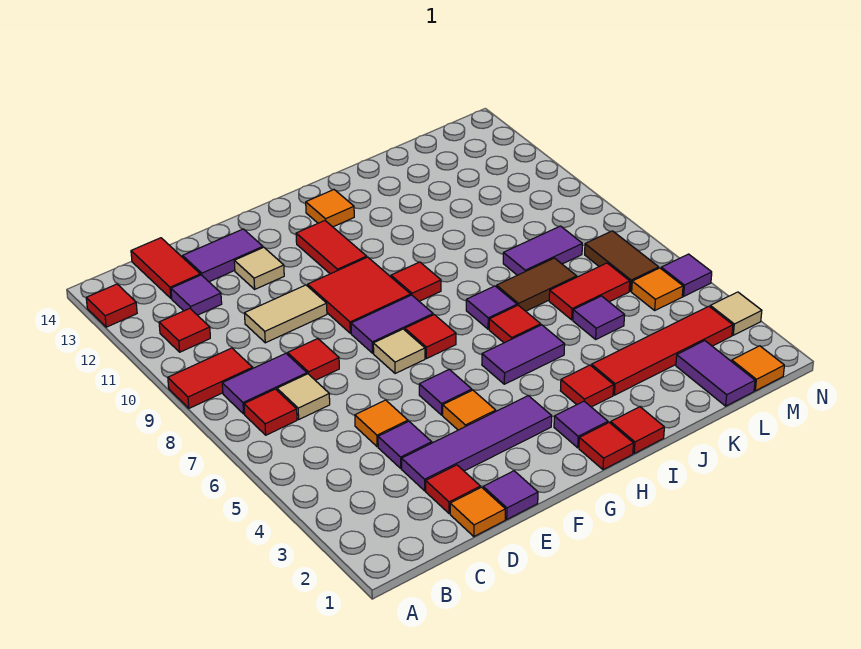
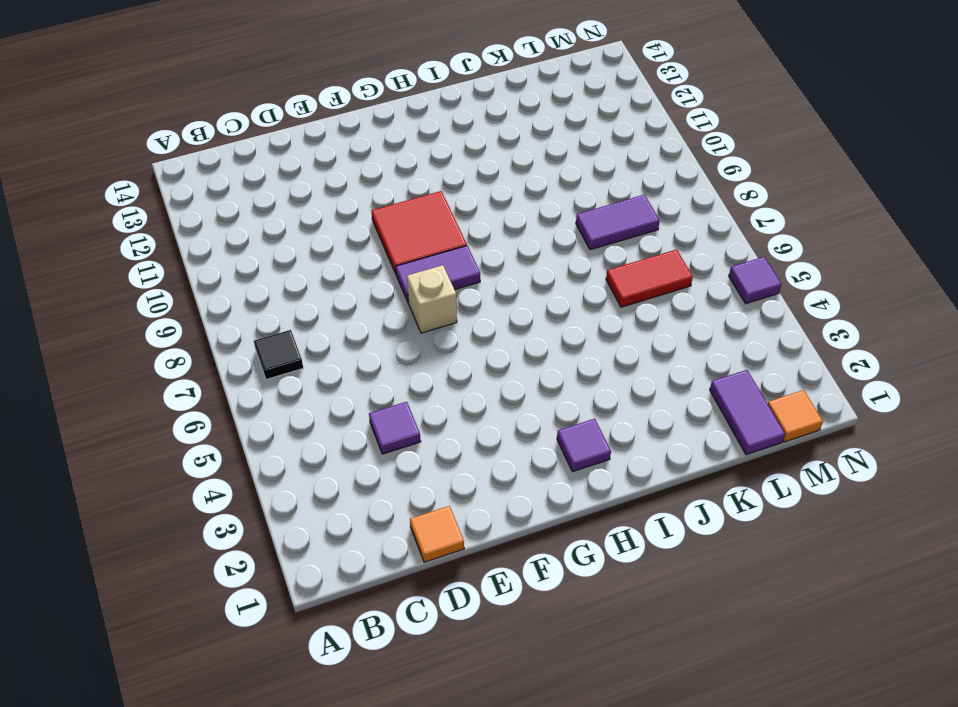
black tile B7 level 1 -> red tile B7 level 1
tan brick F7 level 1 -> tan tile F7 level 1
none -> red tile A9:B9 level 1
none -> red tile A13 level 1
none -> purple tile B8:C8 level 1
none -> red tile B11 level 1

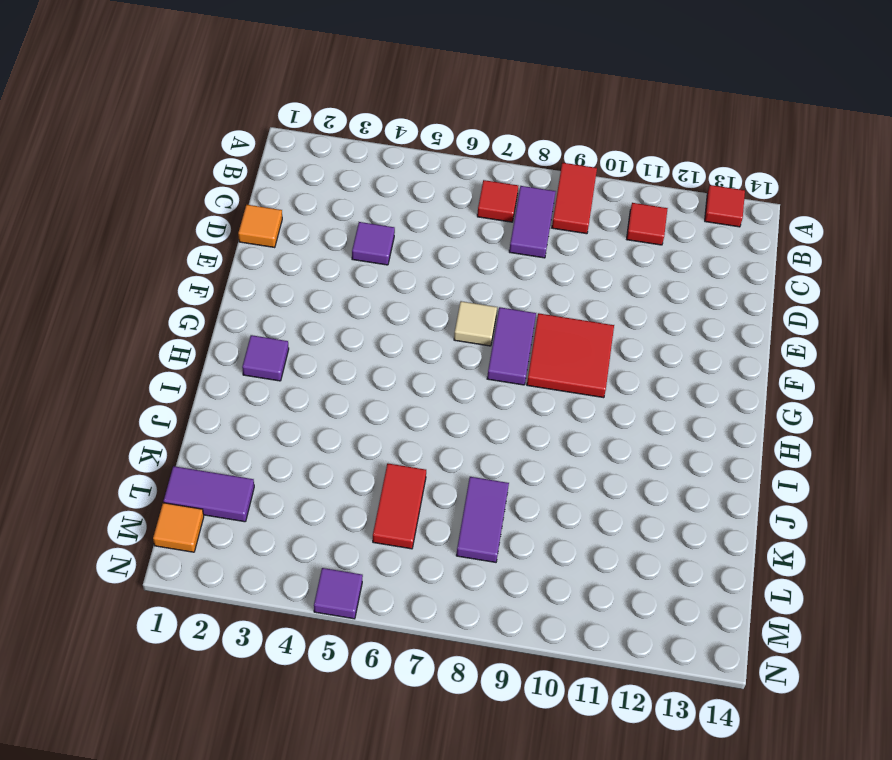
none -> tan tile C7 level 1
none -> purple tile C12 level 1
none -> red tile C13:C14 level 1
none -> red tile D2 level 1

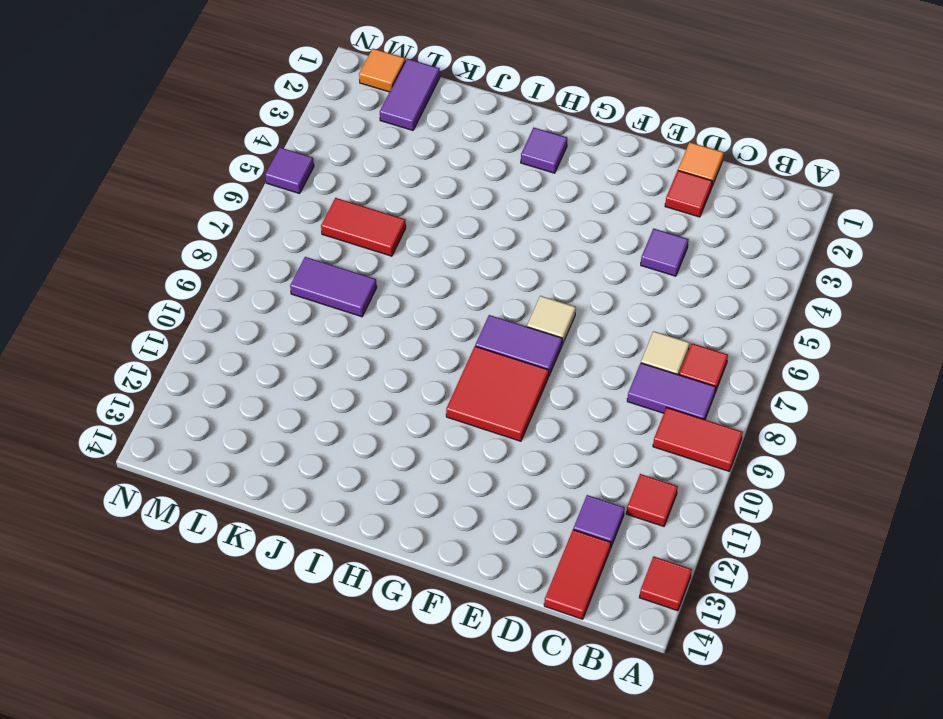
none -> purple tile D3:G3 level 1
none -> orange tile D5 level 1
none -> red tile D8 level 1
none -> tan tile D10:E10 level 1

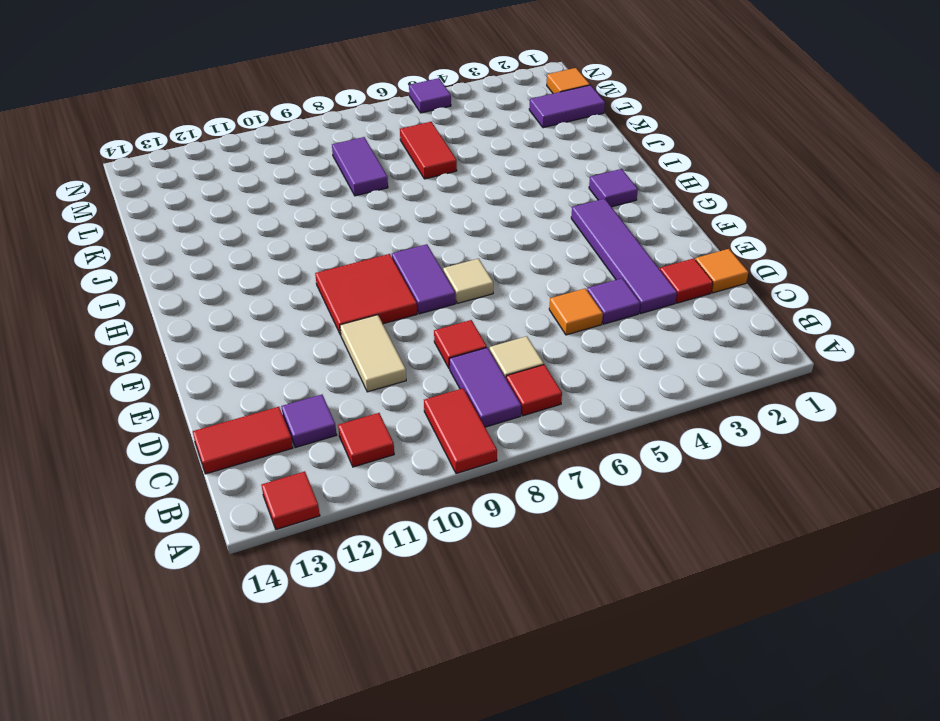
none -> purple tile D13:E13 level 1
none -> purple tile E1 level 1
none -> tan tile E12 level 1
none -> orange tile F4 level 1

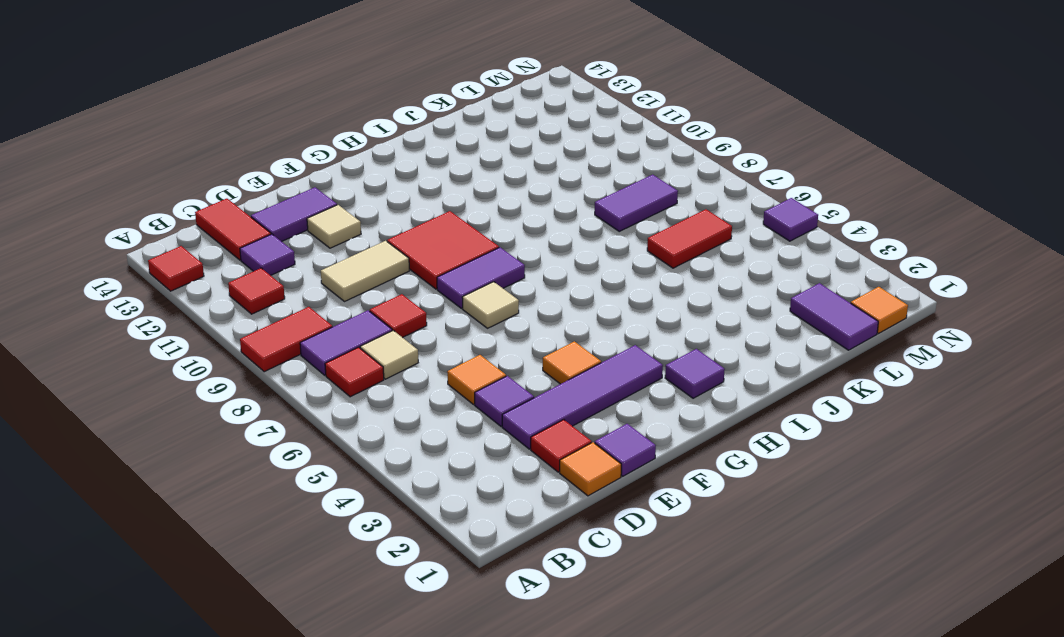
none -> purple tile F5 level 1
none -> red tile G7 level 1
none -> red tile G11:G12 level 1
none -> red tile H1 level 1

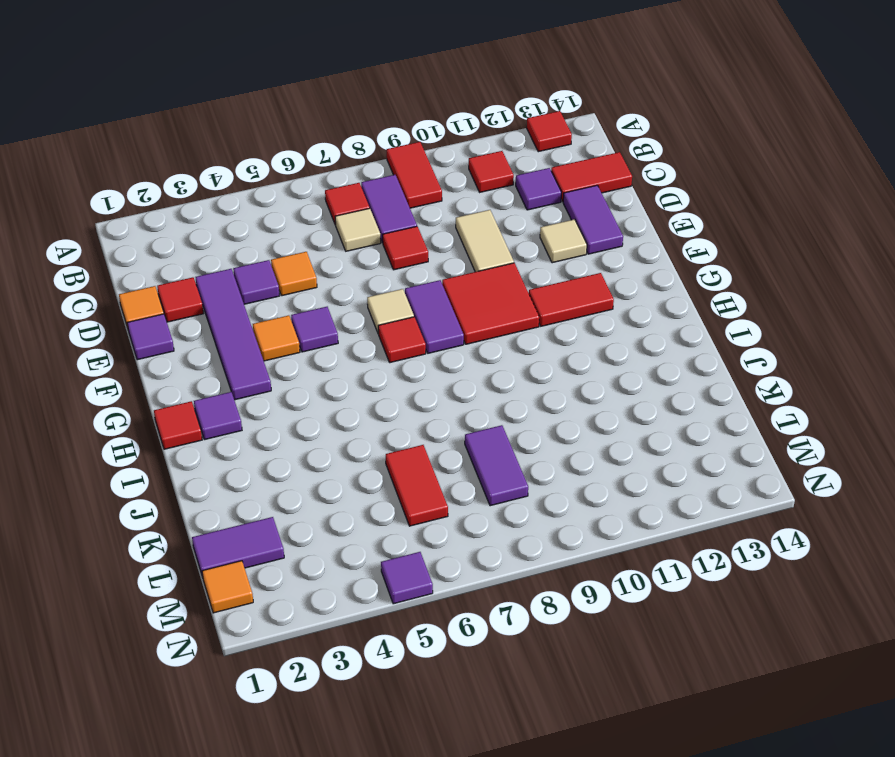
none -> purple tile H5:I5 level 1
none -> red tile H9 level 1
none -> orange tile H13 level 1
none -> red tile I1 level 1

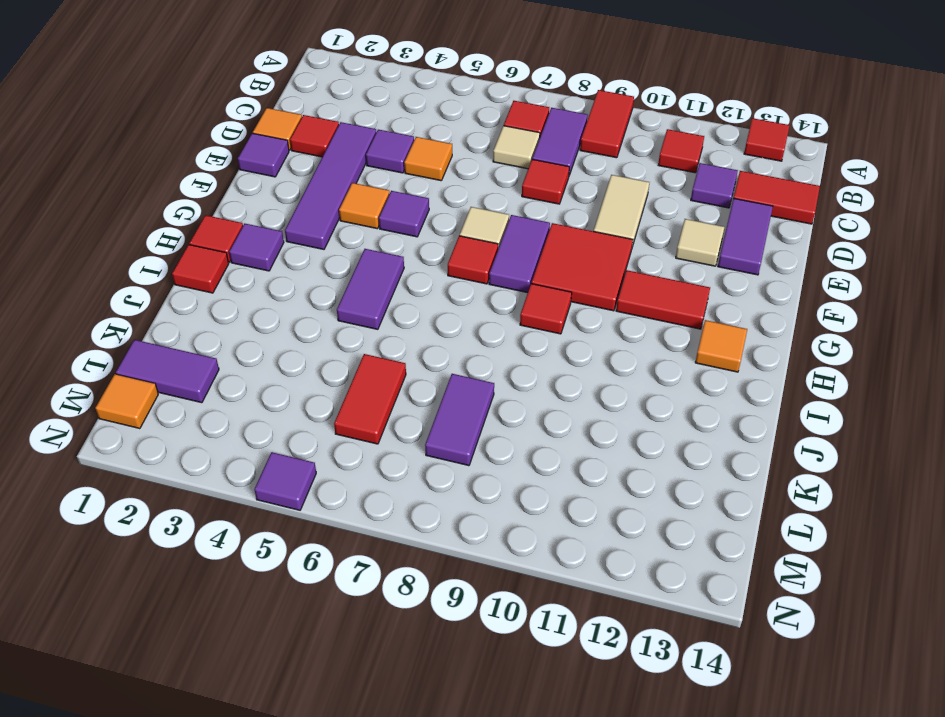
none -> red tile I3 level 1
none -> red tile I6 level 1
none -> purple tile I7 level 1
none -> red tile J3:M3 level 1

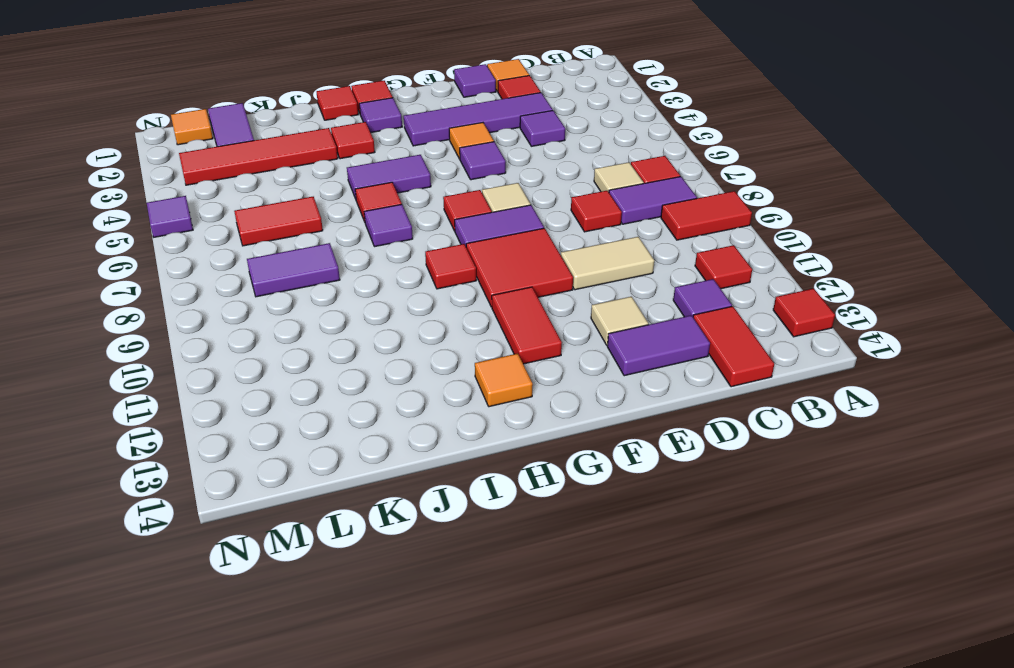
none -> orange tile D5 level 1
none -> brown tile J7:K7 level 1
none -> purple tile K5 level 1
none -> orange tile M5 level 1

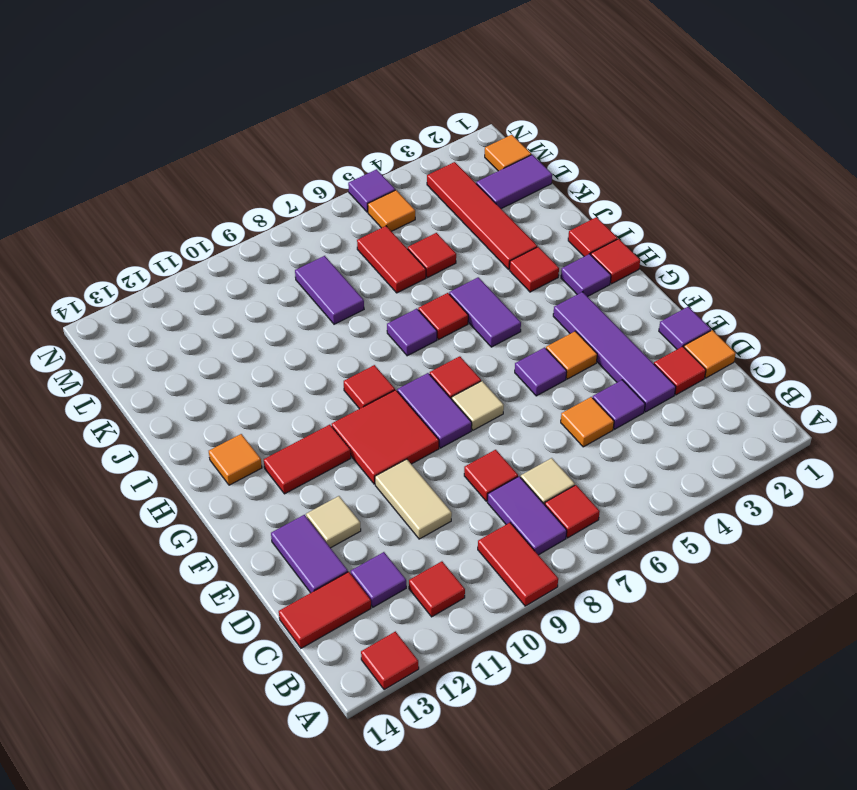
red tile K5 level 1 -> purple tile K5 level 1
none -> brown tile J7:K7 level 1
none -> brown tile M6:M7 level 1
none -> tan tile N3 level 1

